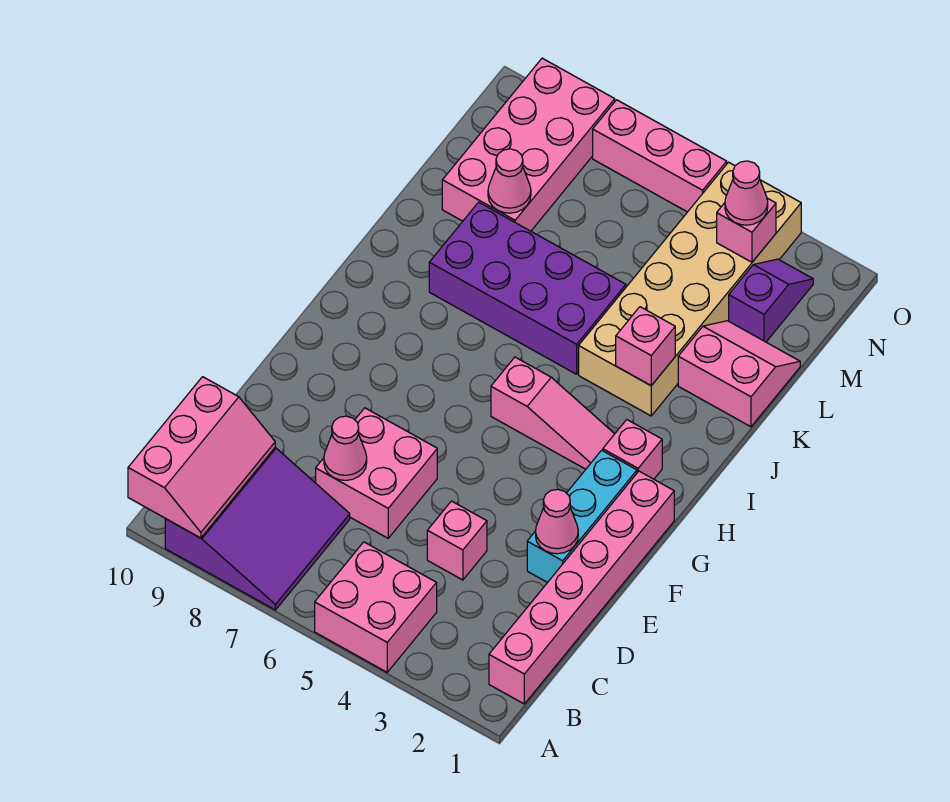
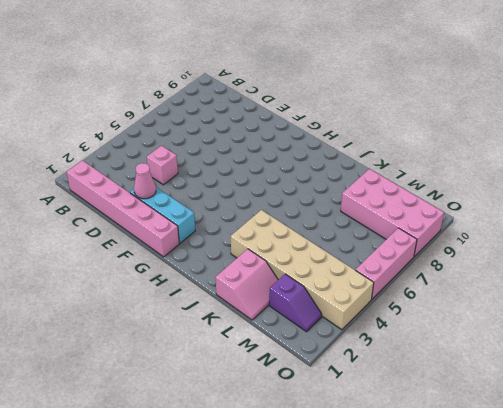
none -> pink brick A4:B5 level 1
none -> purple slope A7:C9 level 1 top 9
none -> pink brick D6:E7 level 1

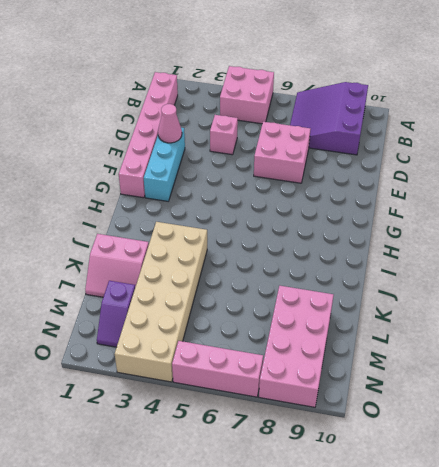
none -> pink brick H2 level 1
none -> pink slope H3:H5 level 1 top 5
none -> purple brick J5:K8 level 1

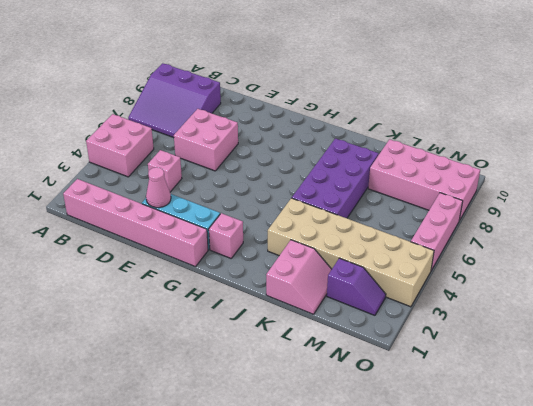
none -> pink slope H3:H5 level 1 top 5
none -> pink slope A9:C10 level 2 top 10
none -> pink cone D7 level 2

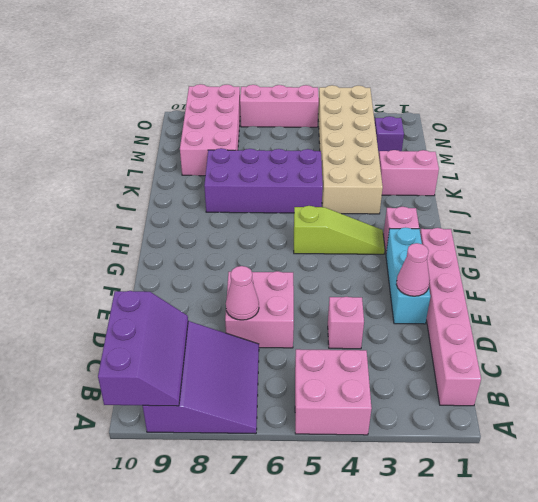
purple slope A9:C10 level 2 top 10 -> pink slope A9:C10 level 2 top 10
lime slope H3:H5 level 1 top 5 -> pink slope H3:H5 level 1 top 5
none -> pink brick J3 level 2
none -> pink cone L8 level 2
none -> pink brick N3 level 2

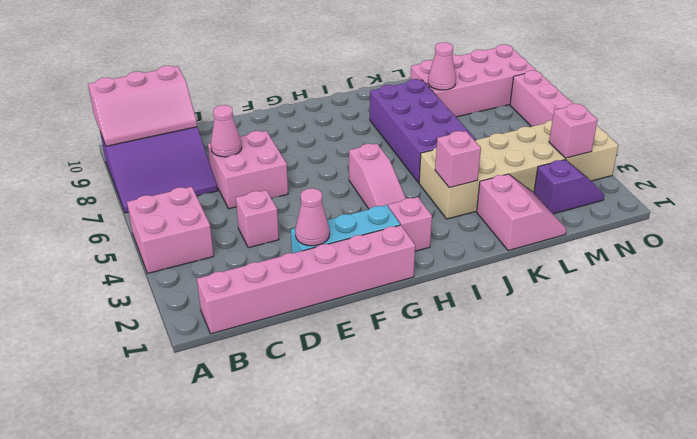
none -> pink cone N3 level 3

